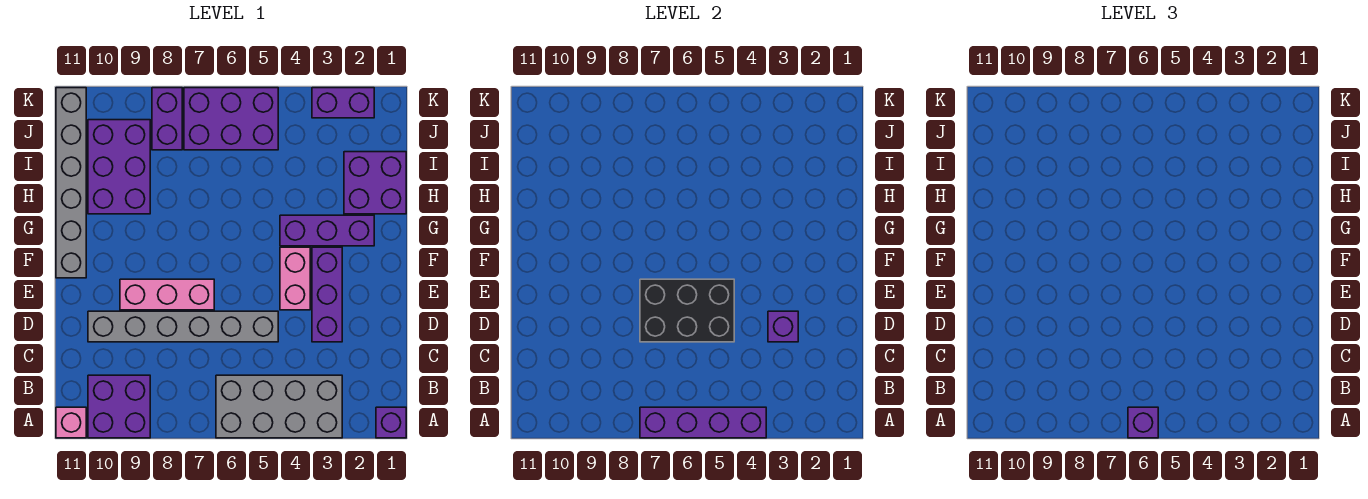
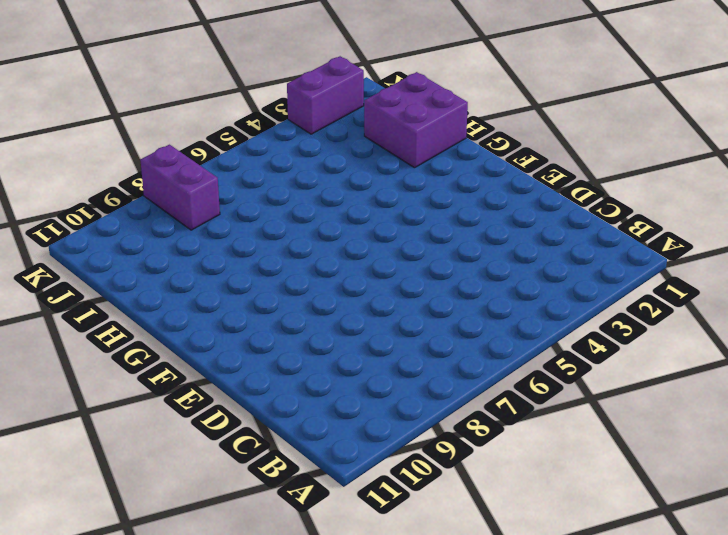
none -> purple brick A1 level 1
none -> grey brick A3:B6 level 1
none -> purple brick A9:B10 level 1

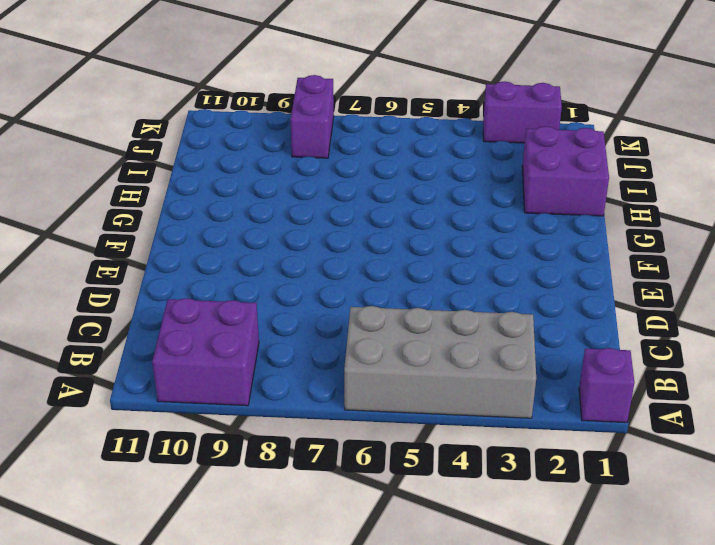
none -> pink brick A11 level 1
none -> purple brick D3:F3 level 1
none -> grey brick D5:D10 level 1

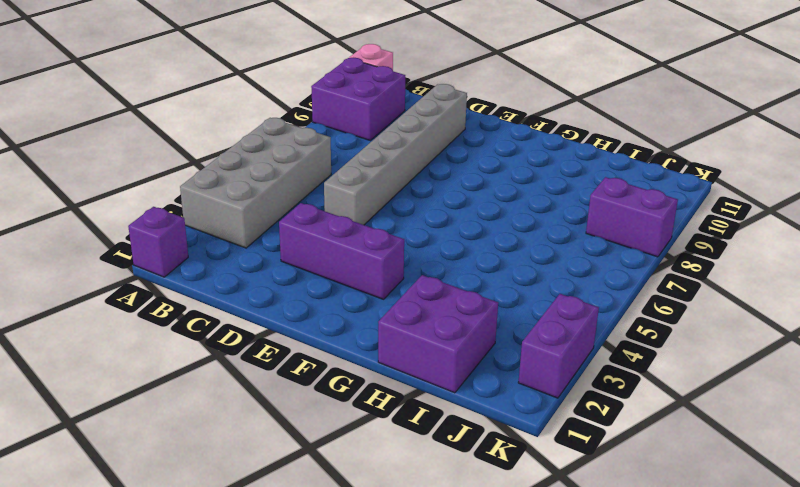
none -> pink brick E4:F4 level 1
none -> pink brick E7:E9 level 1
none -> grey brick F11:K11 level 1

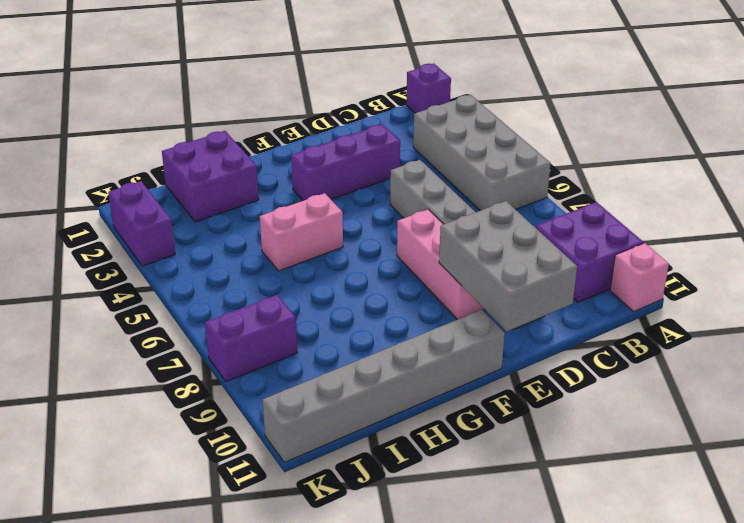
grey brick D9:E11 level 2 -> none
pink brick G5:H5 level 1 -> pink brick E4:F4 level 1
none -> purple brick G2:G4 level 1
none -> purple brick H9:J10 level 1
none -> purple brick J5:K7 level 1

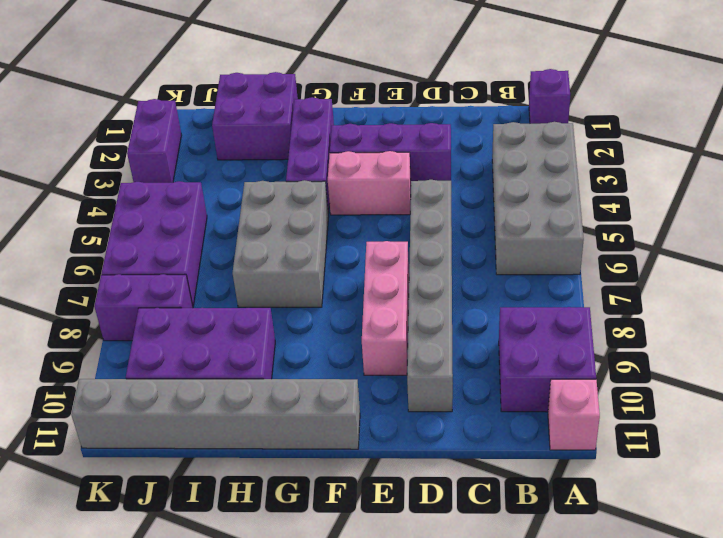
grey brick G5:H7 level 1 -> none
none -> purple brick A4:A7 level 2
none -> purple brick D3 level 2
none -> black brick D5:E7 level 2

